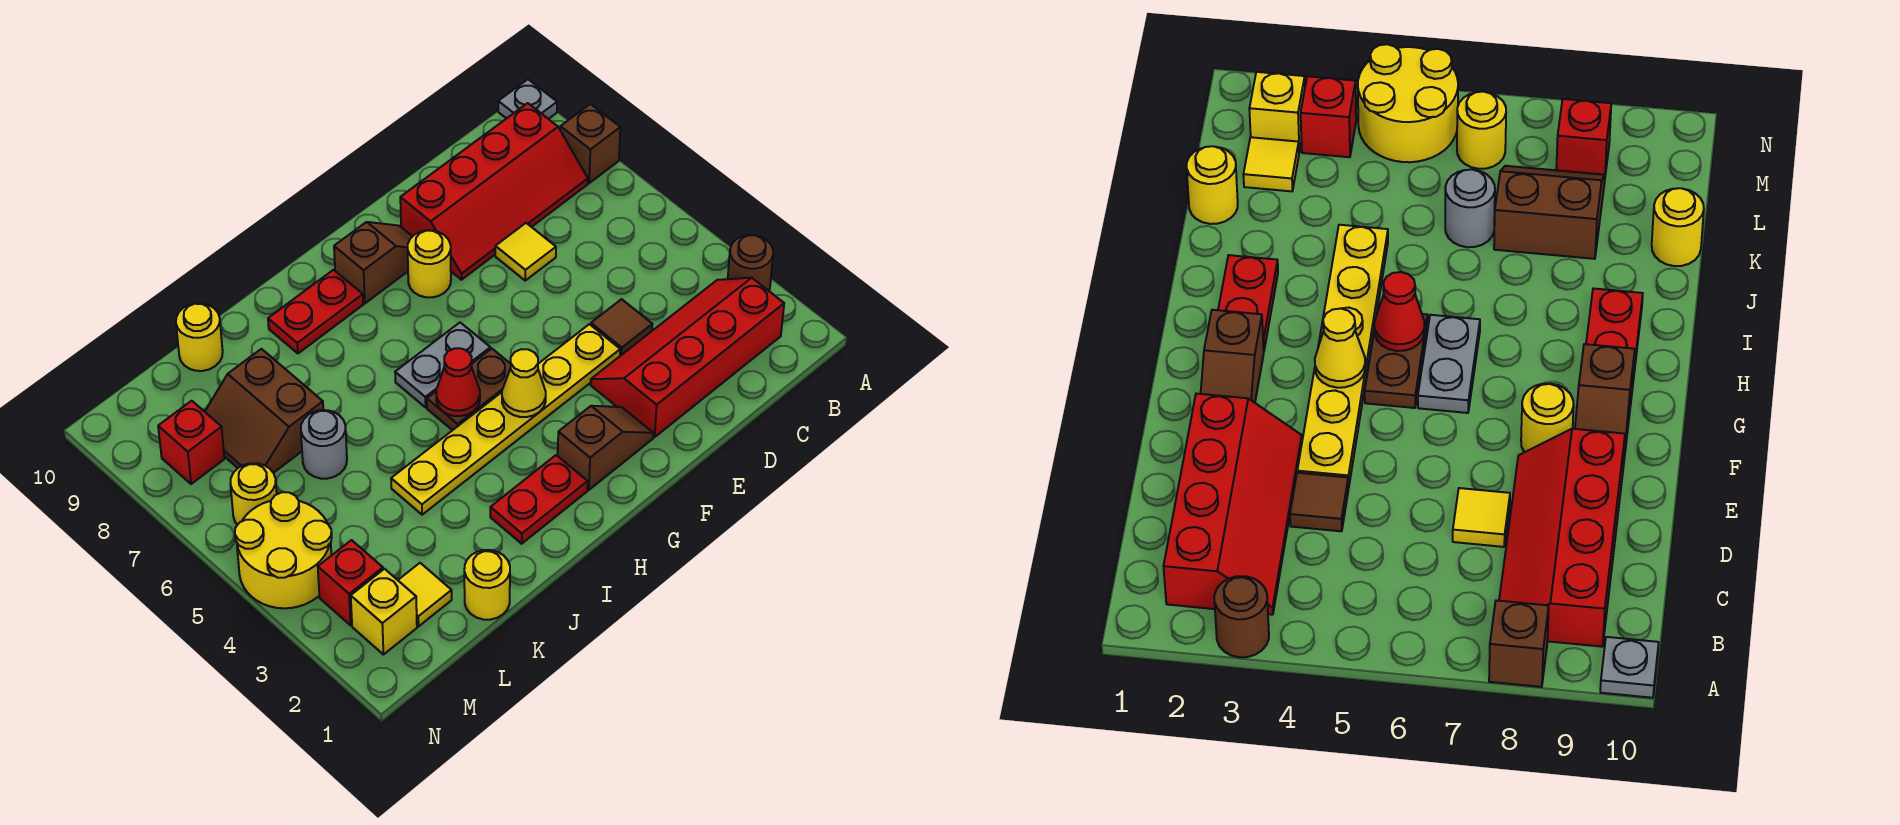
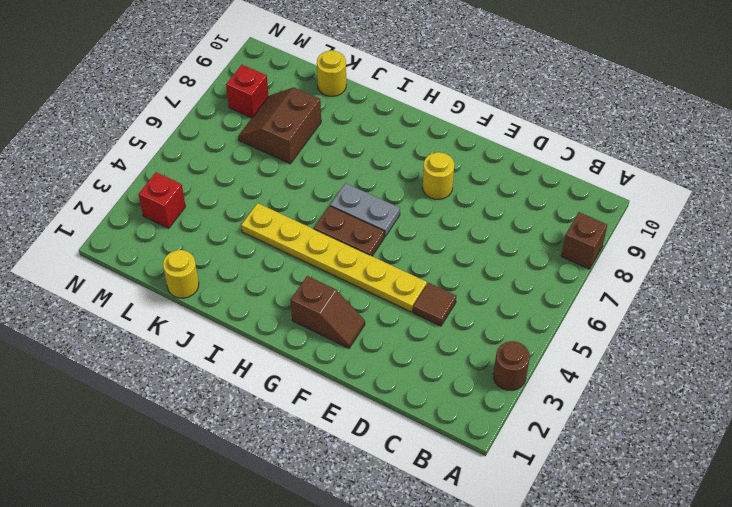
none -> grey plate A10 level 1
none -> red slope B2:E3 level 1 top 2
none -> red slope B8:E9 level 1 top 9

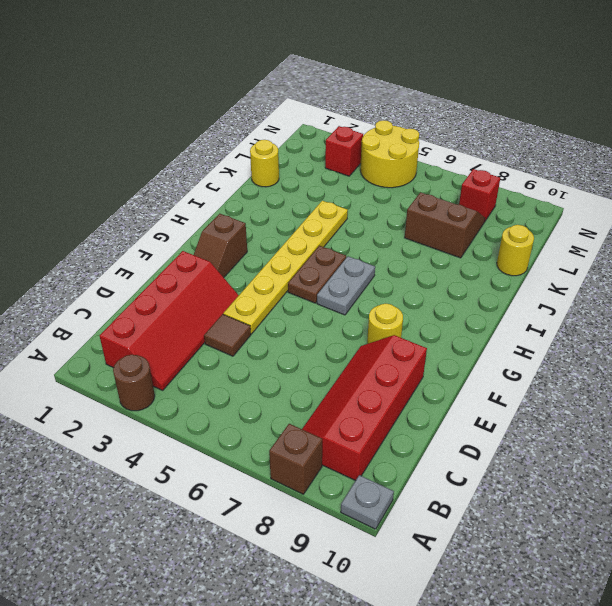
none -> yellow tile D7 level 1
none -> brown slope F9:G9 level 1 top G
none -> red plate H2:I2 level 1

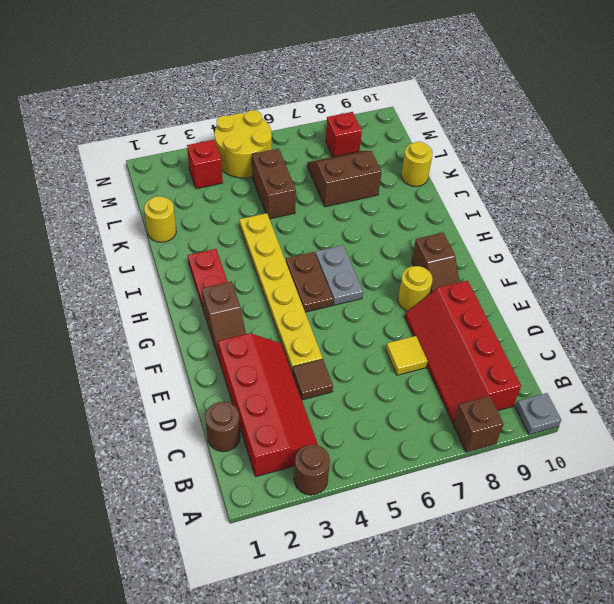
brown round brick C1 level 1 -> none
brown brick K5:L5 level 1 -> none
none -> red plate H9:I9 level 1
none -> grey round brick K6 level 1
none -> yellow tile L2 level 1

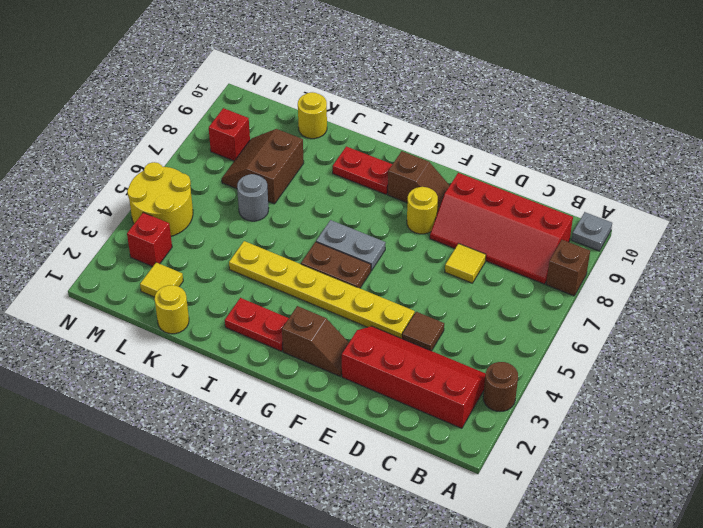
none -> yellow brick M2 level 1
none -> yellow round brick M6 level 1
none -> yellow cone G4 level 2

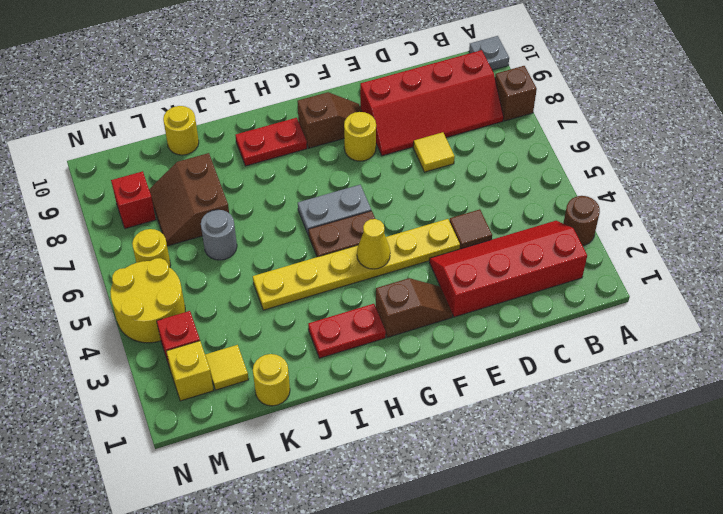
none -> red cone H5 level 2

